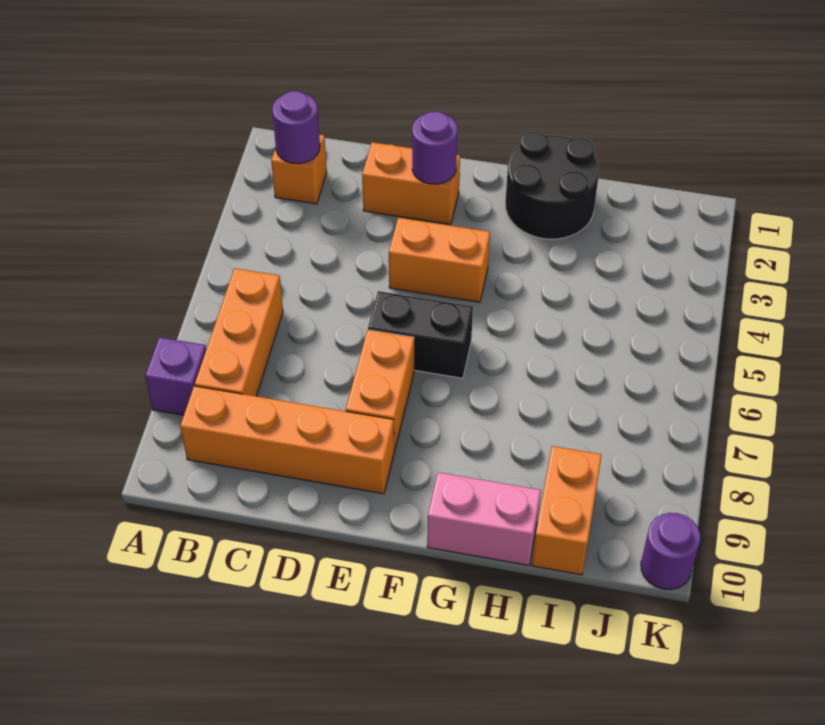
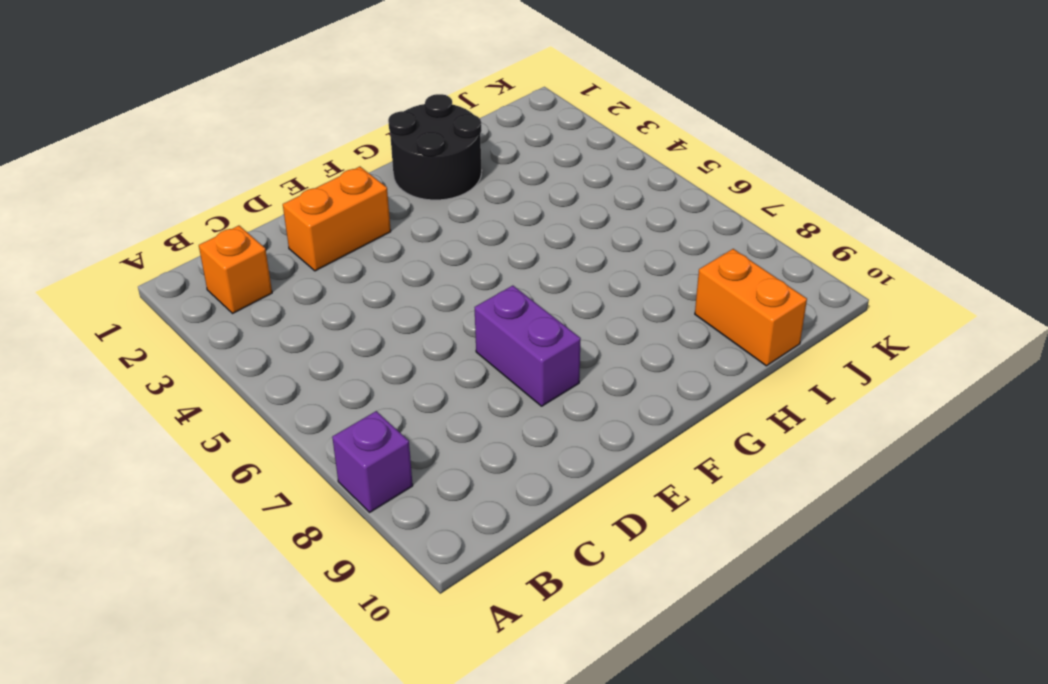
purple brick E7:E8 level 1 -> orange brick E7:E8 level 1
none -> orange brick B6:B8 level 1
none -> orange brick B9:E9 level 1
none -> orange brick E4:F4 level 1

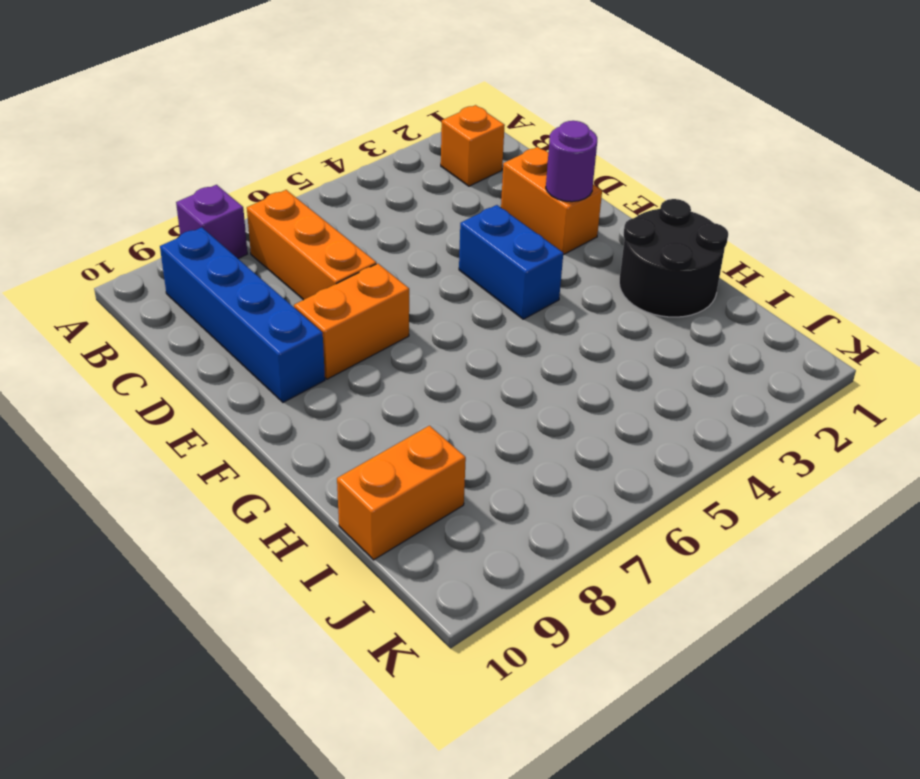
orange brick B7:D7 level 1 -> orange brick B6:B8 level 1
blue brick B9:E9 level 1 -> orange brick B9:E9 level 1
blue brick E4:F4 level 1 -> orange brick E4:F4 level 1
none -> black brick E6:F6 level 1
none -> pink brick G10:H10 level 1
none -> purple round brick K10 level 1

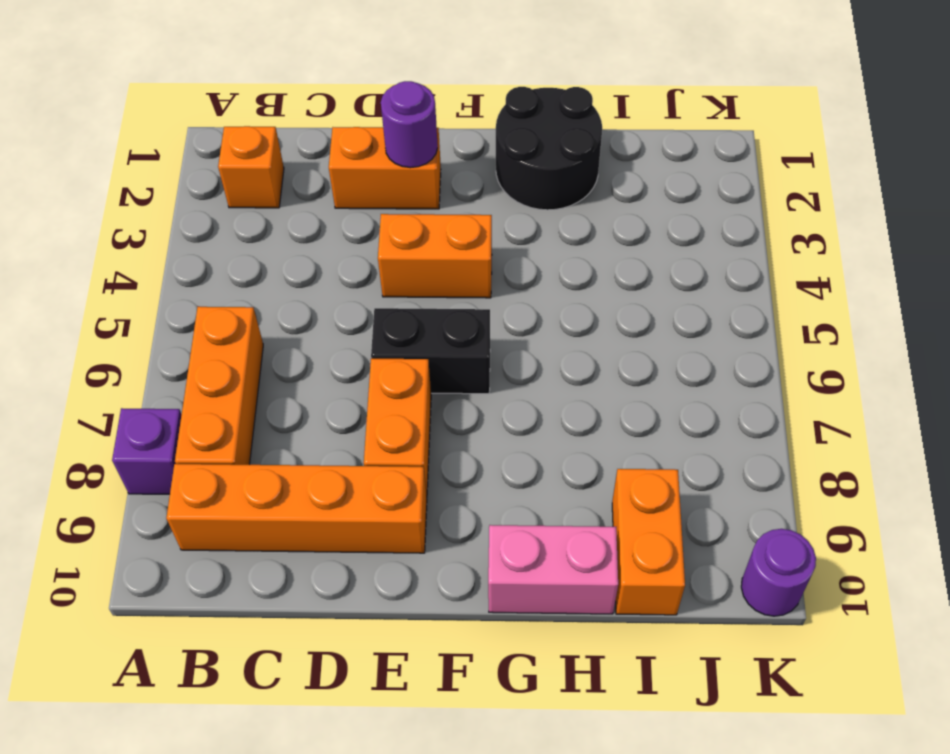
none -> purple round brick B2 level 2

